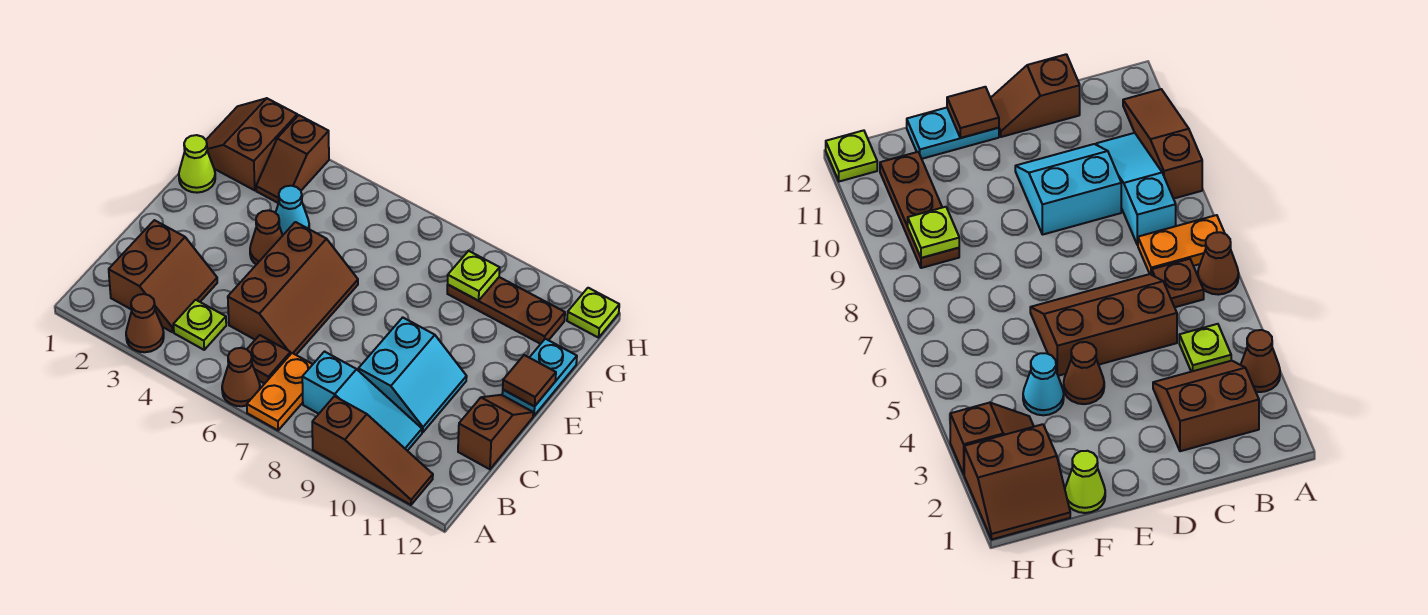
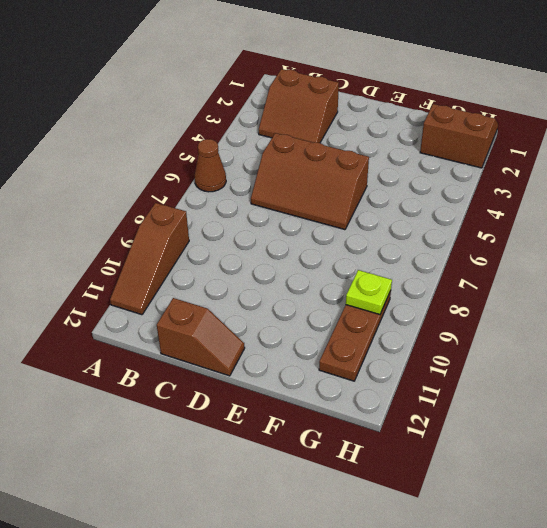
none -> brown cone A3 level 1
none -> orange plate A7:B7 level 1
none -> lime plate B4 level 1

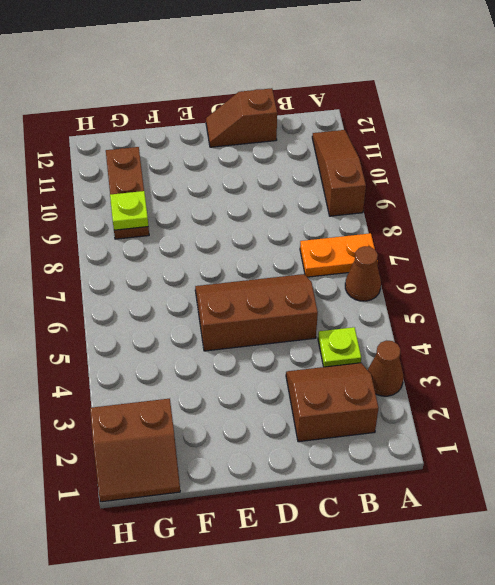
none -> brown plate B6 level 1
none -> cyan slope B8:B10 level 1 top 8
none -> cyan slope C9:D10 level 1 top 9

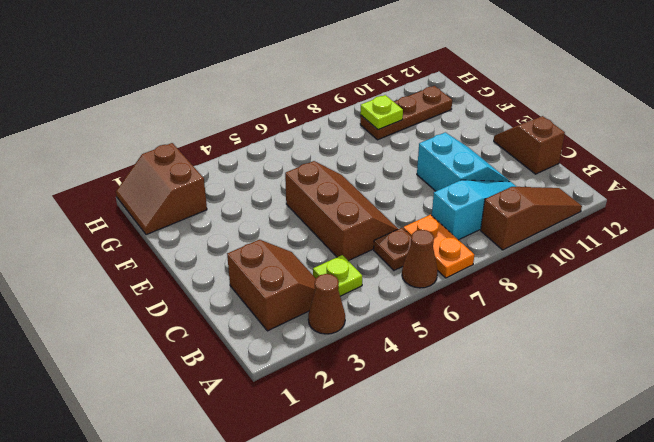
none -> brown cone E4 level 1
none -> cyan plate E12:F12 level 1
none -> lime cone F1 level 1

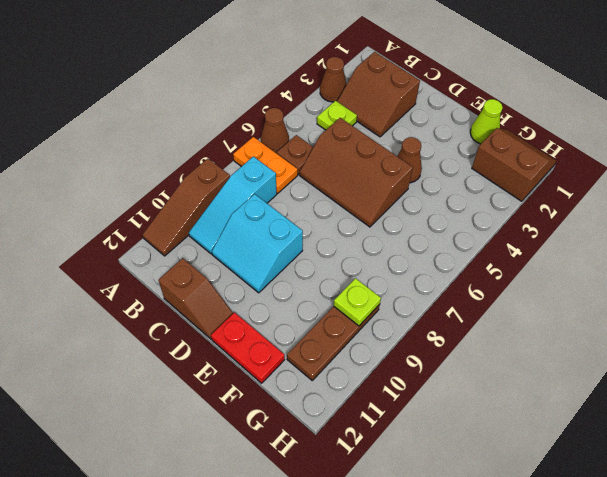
red plate E12:F12 level 1 -> cyan plate E12:F12 level 1
none -> cyan cone F4 level 1
none -> brown slope G3:H3 level 1 top H
none -> lime plate H12 level 1

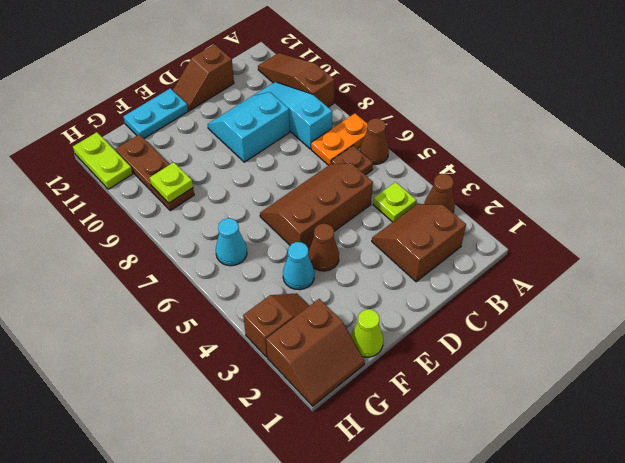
cyan cone G6 level 1 -> none
lime plate H11:H12 level 1 -> lime plate H12 level 1
none -> brown tile E12 level 2

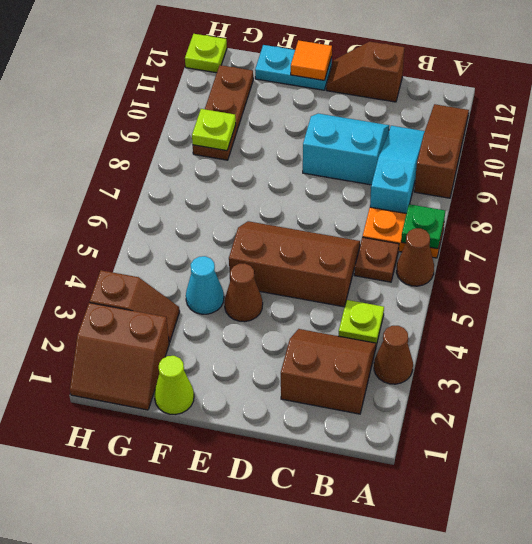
green plate A7 level 2 -> none
orange tile E12 level 2 -> brown tile E12 level 2

